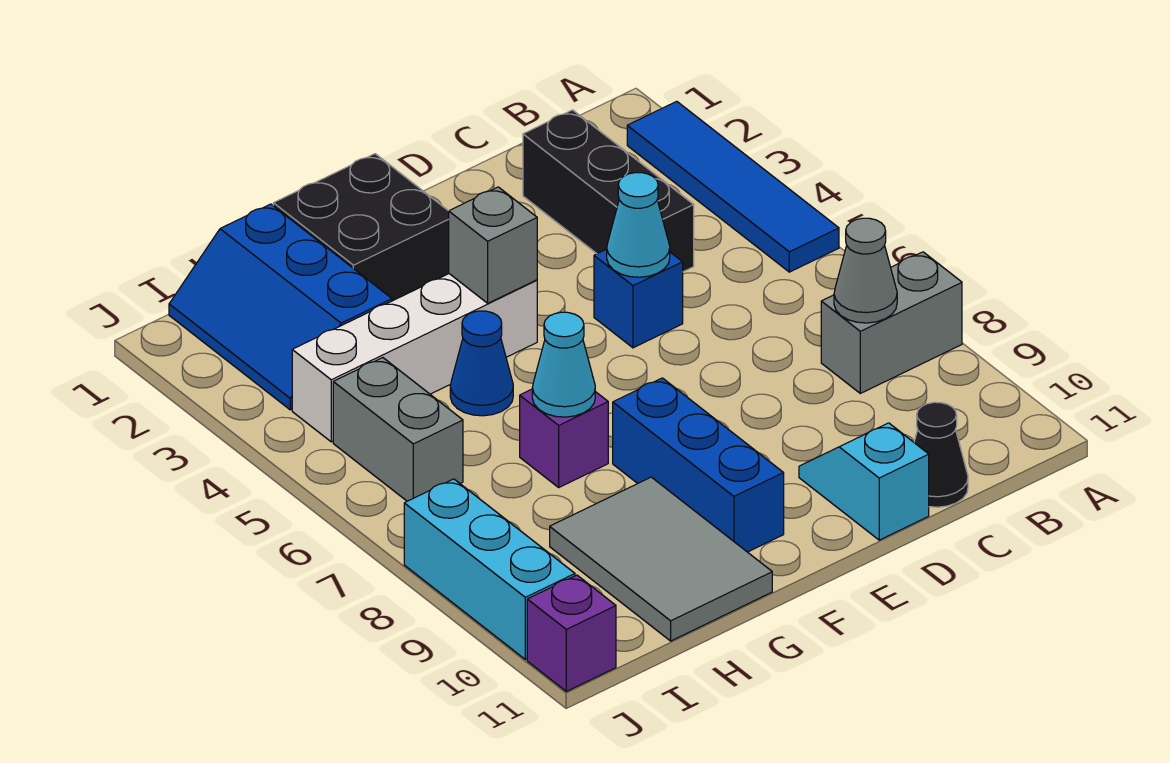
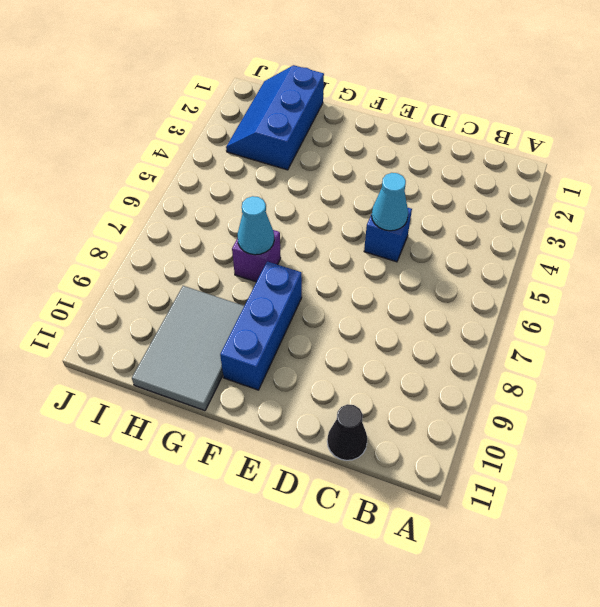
none -> blue tile A2:A5 level 1
none -> grey brick A8:B8 level 1
none -> black brick C2:C4 level 1

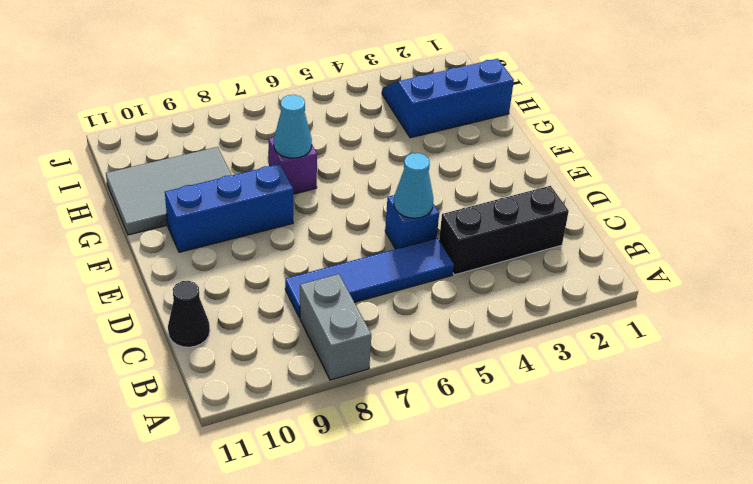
blue tile C5:C8 level 1 -> blue tile A2:A5 level 1
none -> cyan slope D10:D11 level 1 top 11
none -> black brick F1:G2 level 1
none -> white brick F4:I4 level 1

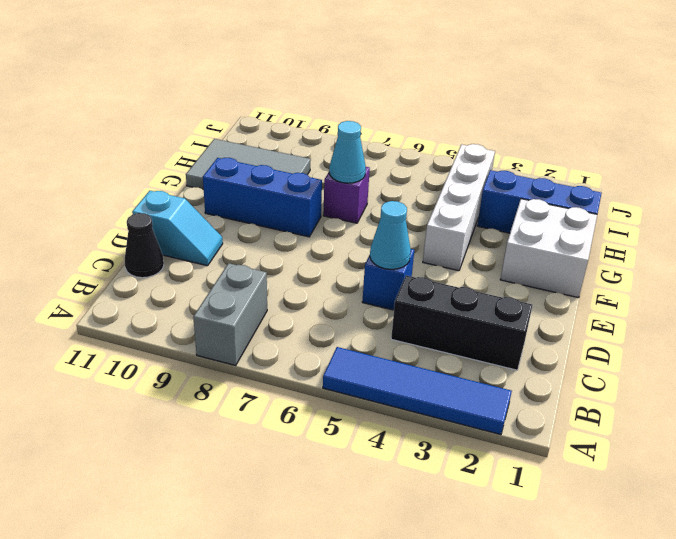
white brick F1:G2 level 1 -> black brick F1:G2 level 1
none -> blue cone G5 level 1
none -> grey brick I5:I6 level 1
none -> cyan brick J8:J10 level 1

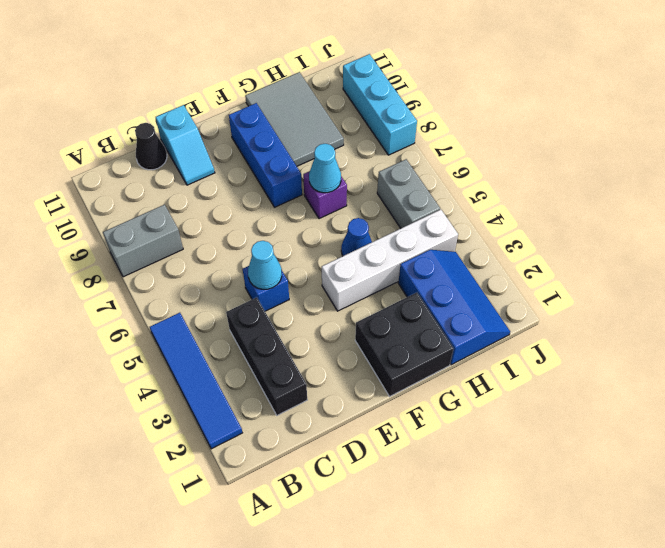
none -> purple brick J11 level 1
none -> grey cone B8 level 2
none -> grey brick F4 level 2

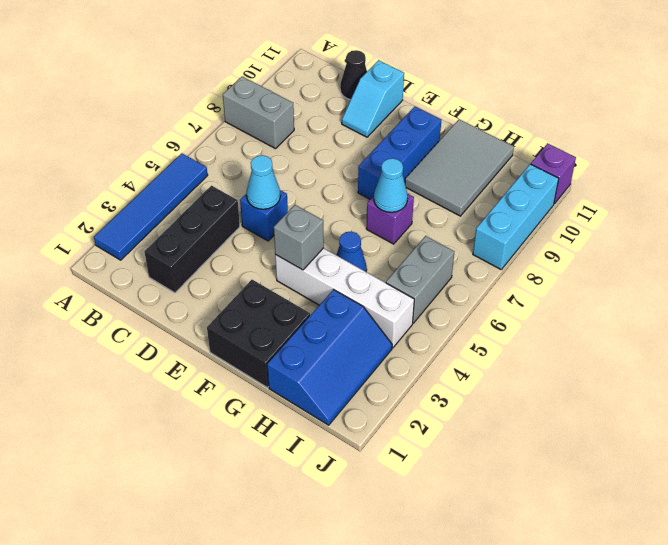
none -> grey cone B8 level 2

